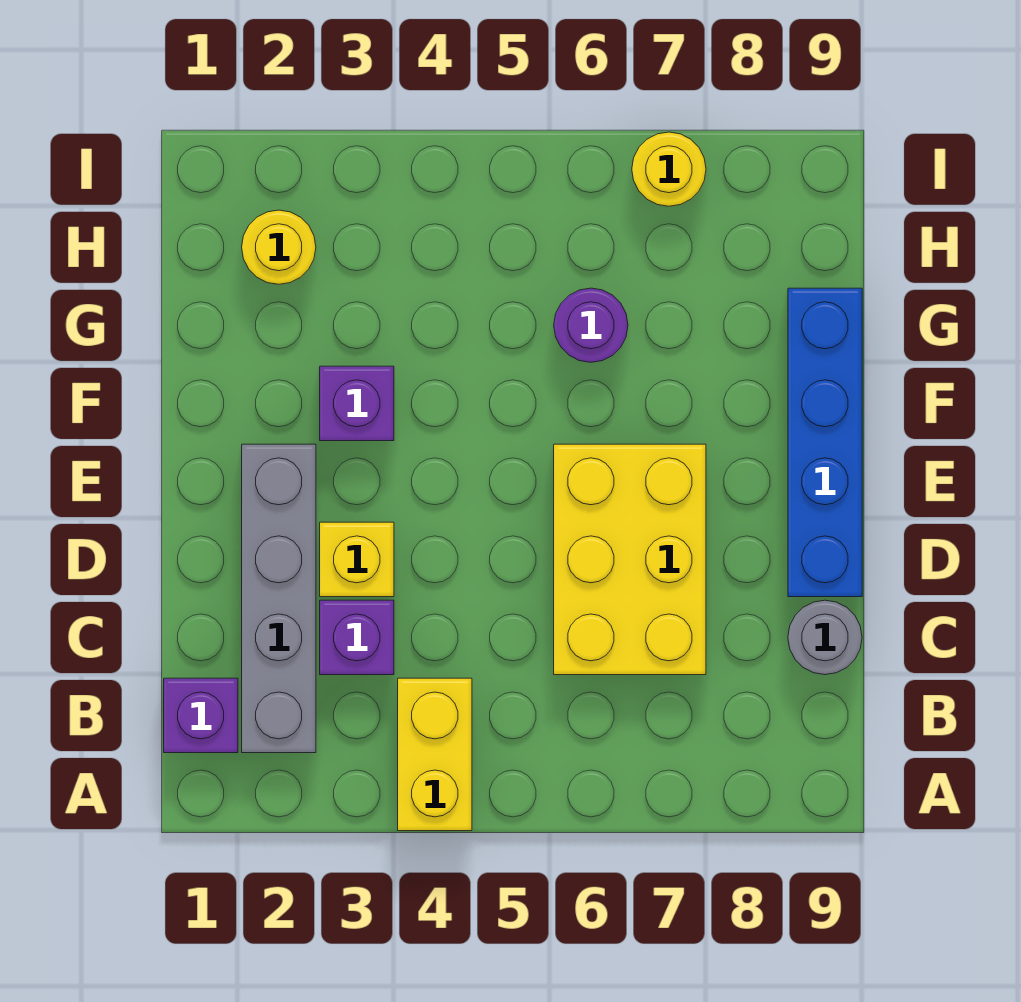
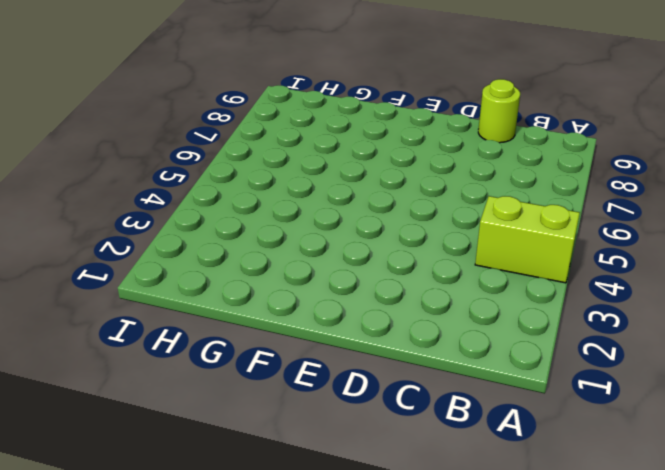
lime brick A4:B4 level 1 -> yellow brick A4:B4 level 1
lime round brick C9 level 1 -> grey round brick C9 level 1
none -> purple brick B1 level 1
none -> grey brick B2:E2 level 1
none -> purple brick C3 level 1

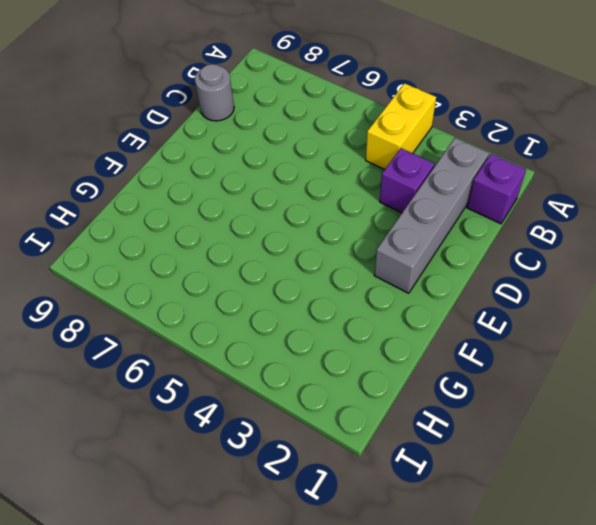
none -> yellow brick C6:E7 level 1
none -> yellow brick D3 level 1
none -> blue brick D9:G9 level 1

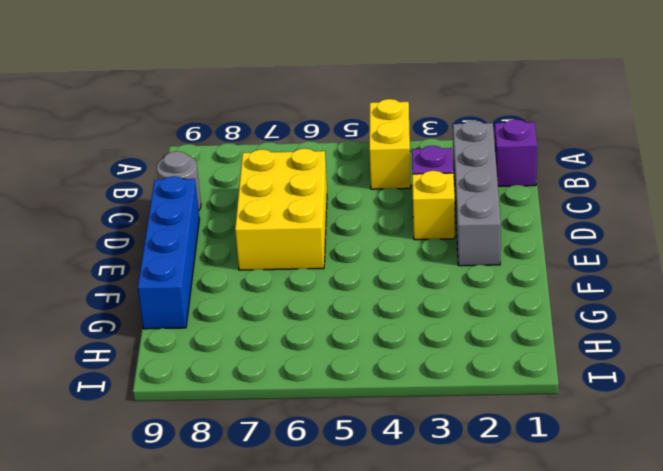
none -> purple brick F3 level 1
none -> purple round brick G6 level 1
none -> yellow round brick H2 level 1

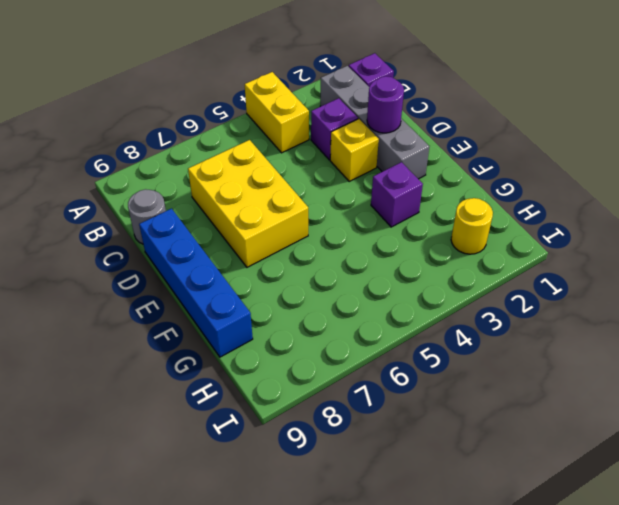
purple round brick D2 level 2 -> purple round brick G6 level 1
none -> yellow round brick I7 level 1

